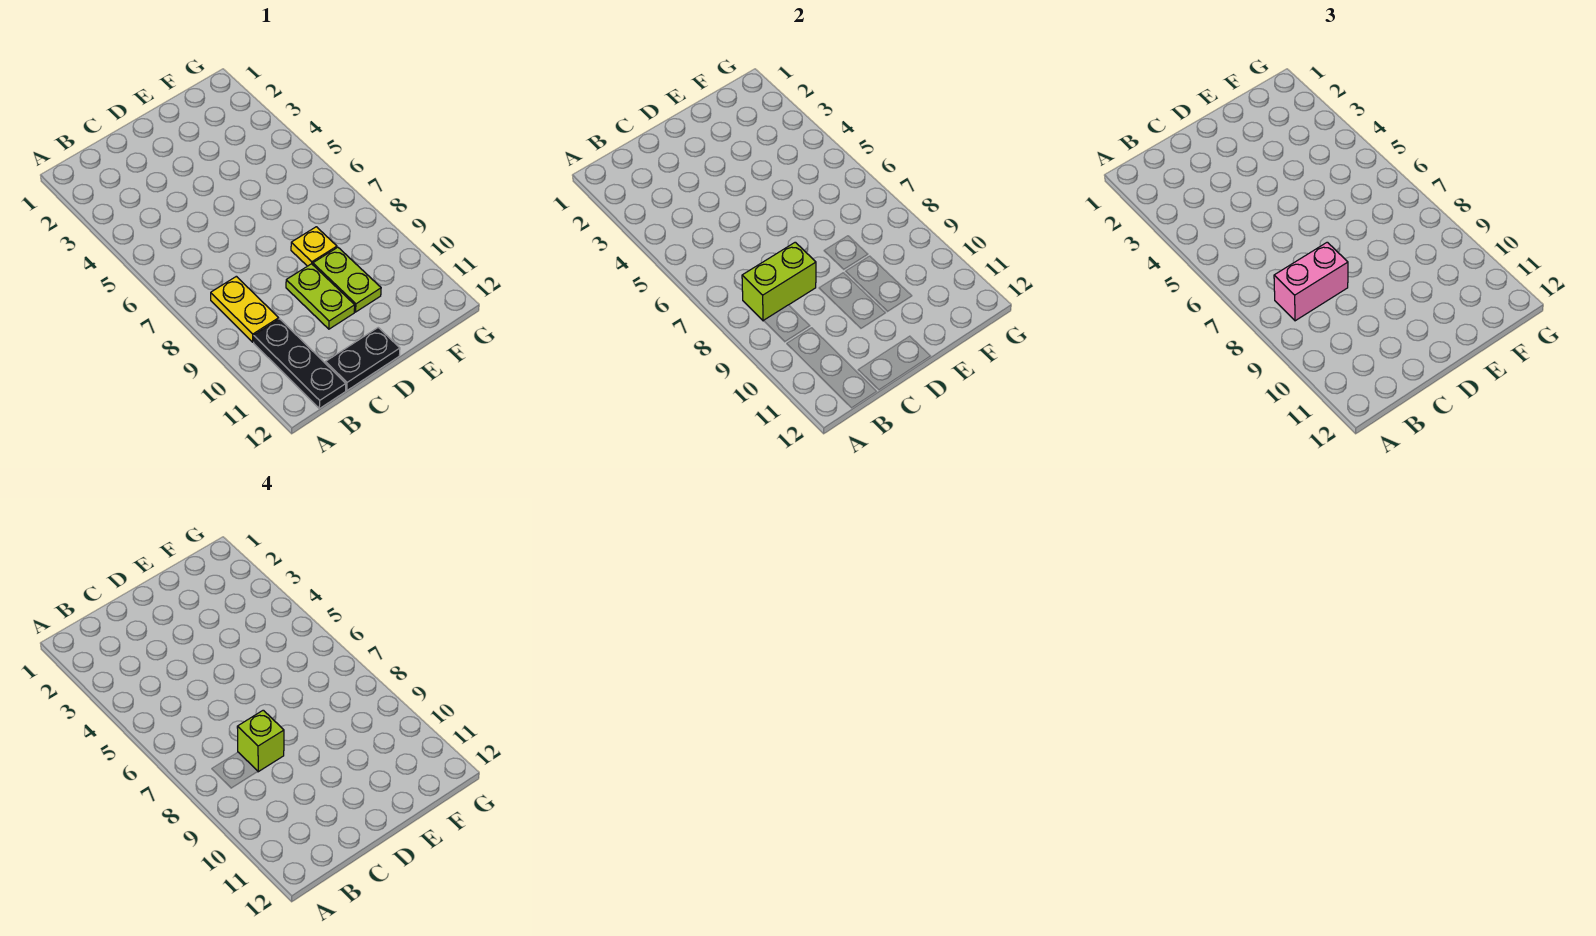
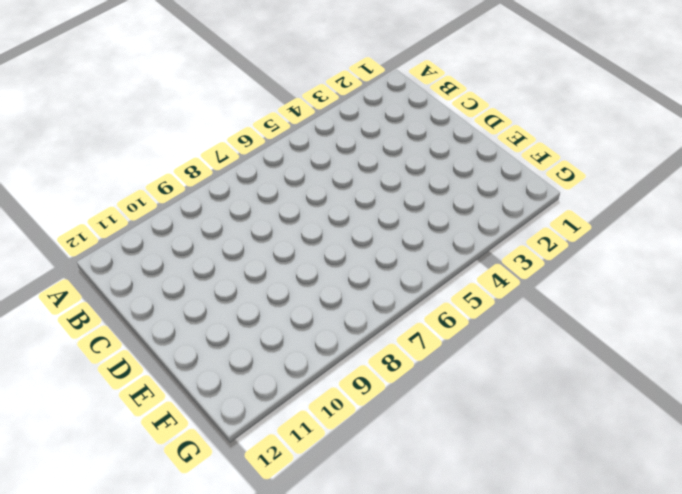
none -> yellow plate B8:B9 level 1
none -> black plate B10:B12 level 1

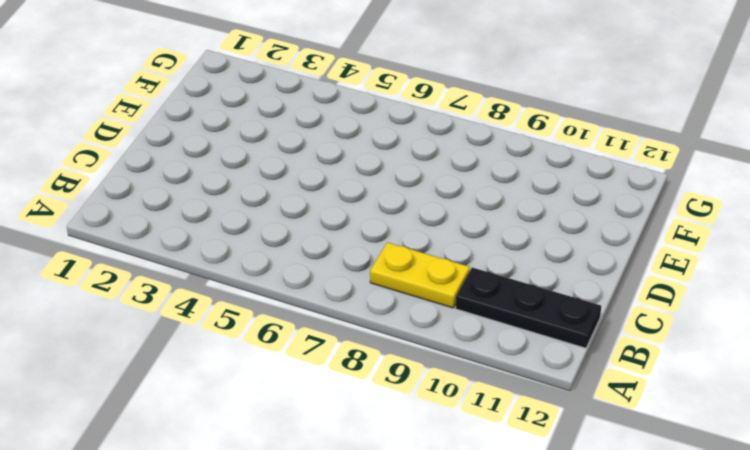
none -> black plate C12:D12 level 1
none -> lime plate D9:D10 level 1

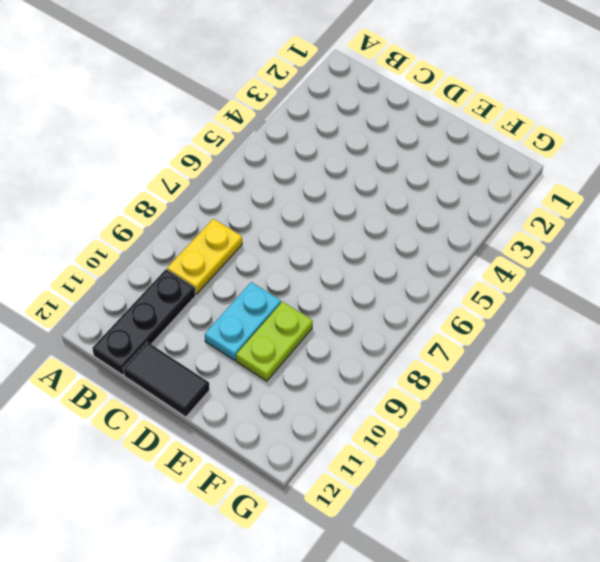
black tile C12:D12 level 1 -> black plate C12:D12 level 1
cyan plate D9:D10 level 1 -> lime plate D9:D10 level 1
none -> yellow plate E8 level 1
none -> lime brick B8:C8 level 2

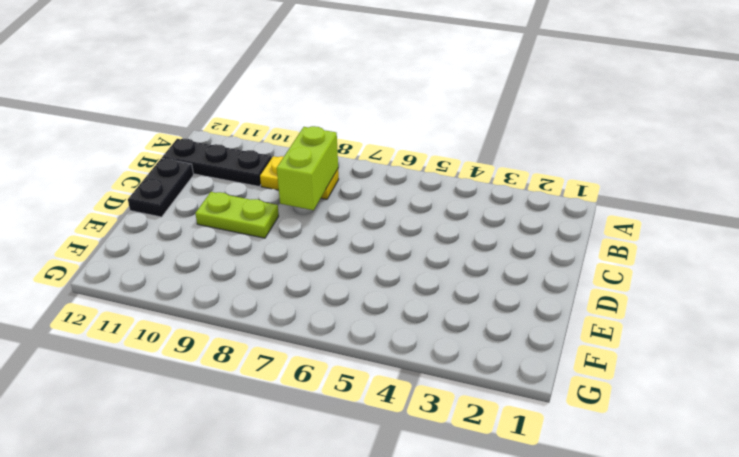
none -> yellow plate E8 level 1
none -> lime plate E9:E10 level 1

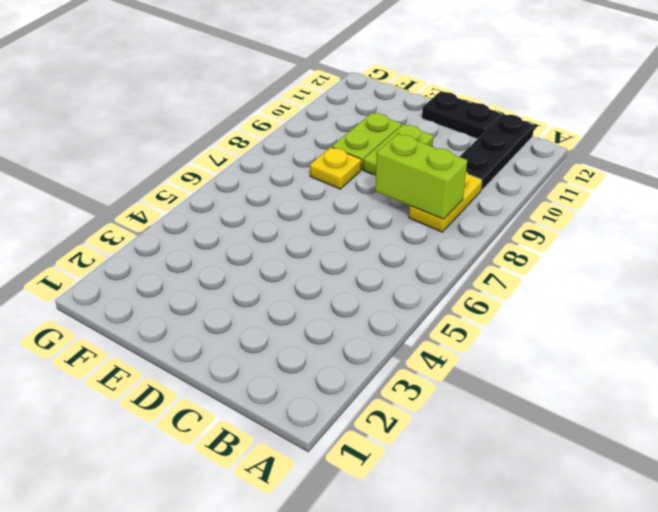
none -> pink brick B8:C8 level 3
none -> lime brick C8 level 4

